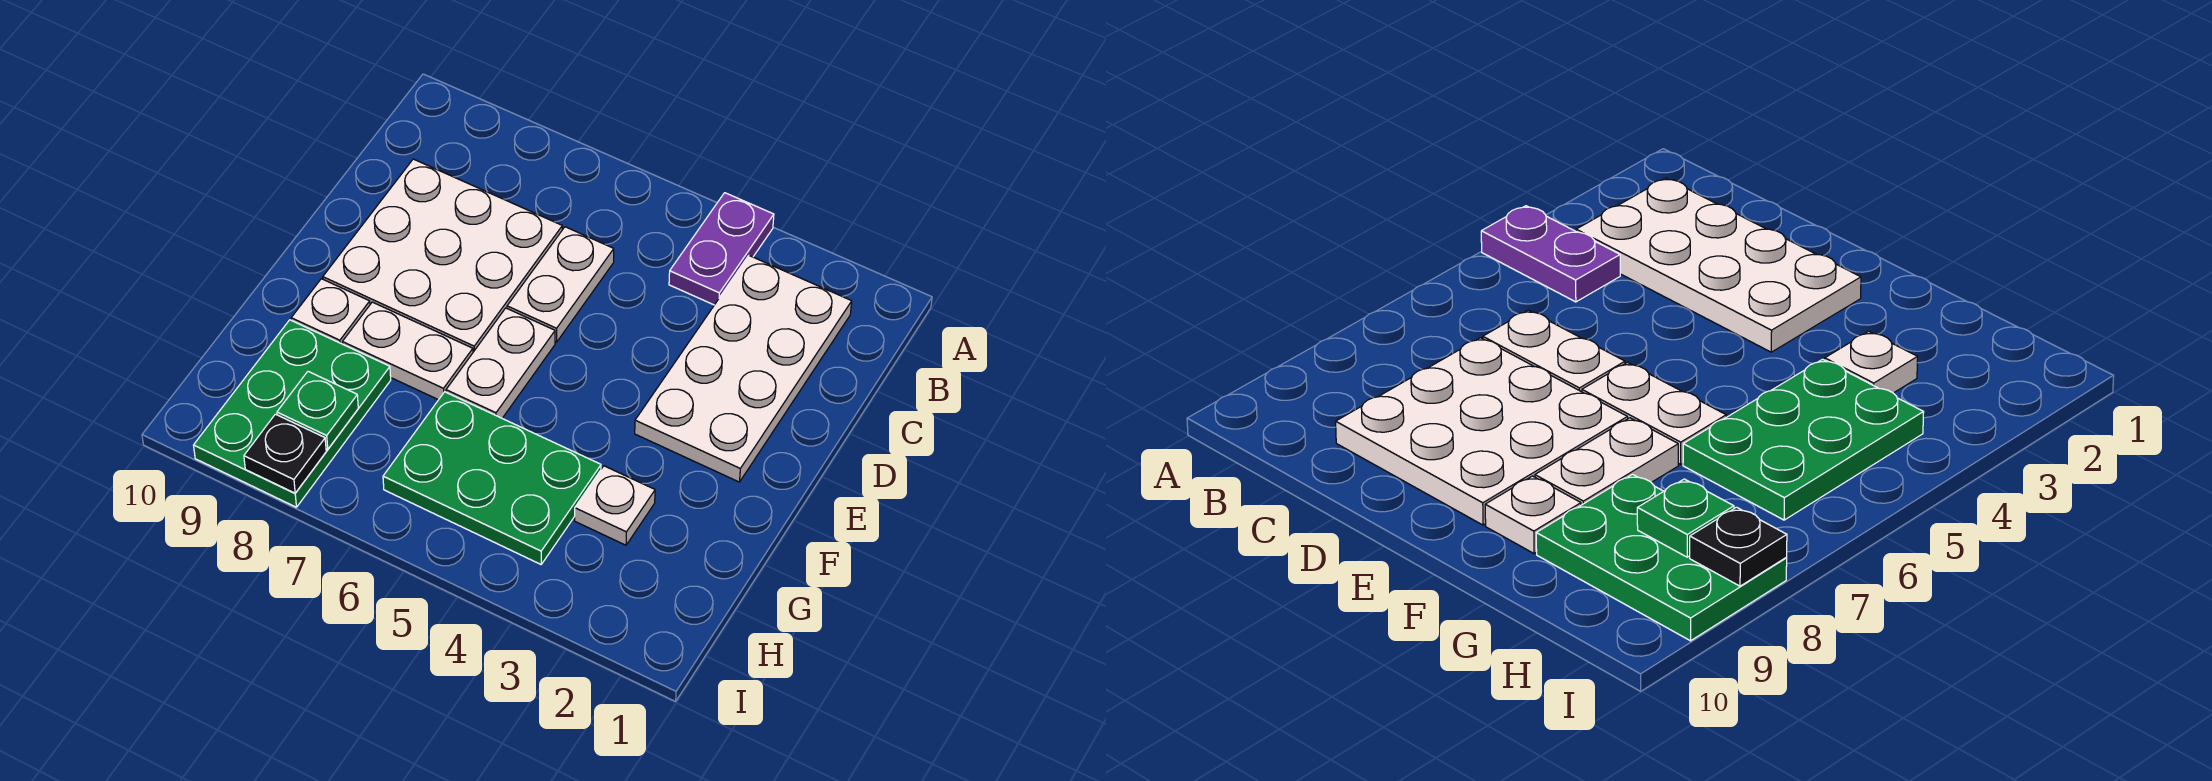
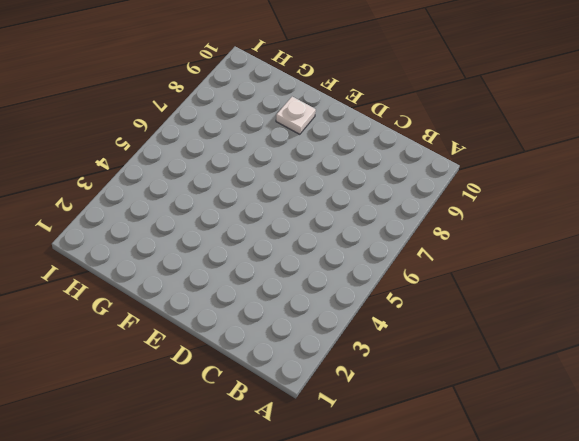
none -> purple plate A4:B4 level 1
none -> white plate B2:E3 level 1
none -> white plate C6:D6 level 1

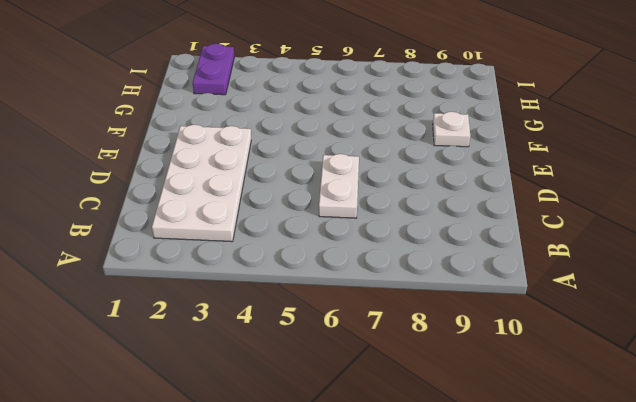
purple plate H2:I2 level 1 -> purple plate A4:B4 level 1
none -> white plate C7:E9 level 1
none -> white plate E6:F6 level 1
none -> white plate F7:F8 level 1

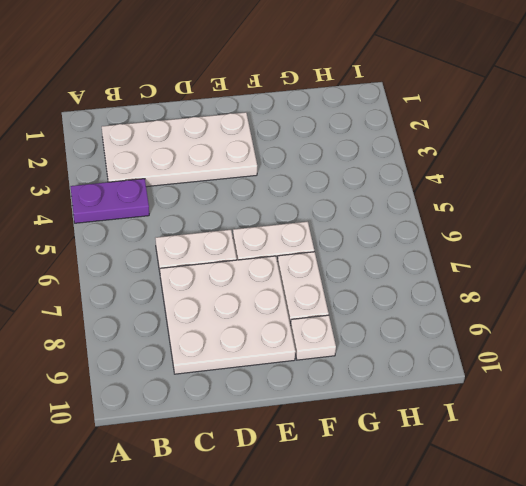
none -> white plate G3 level 1
none -> green plate G4:H6 level 1
none -> green plate G8:I9 level 1

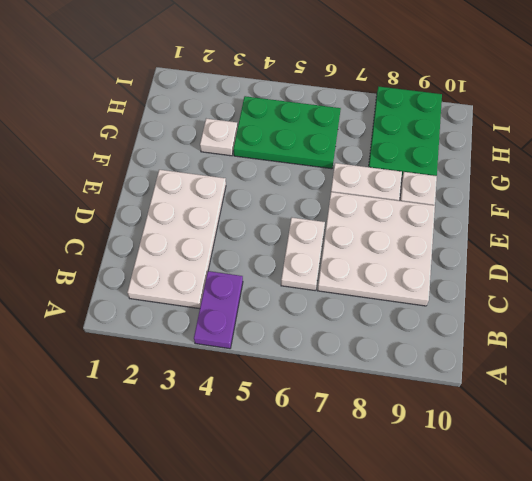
none -> white plate E6:F6 level 1
none -> green plate H8 level 2
none -> black plate I8 level 2

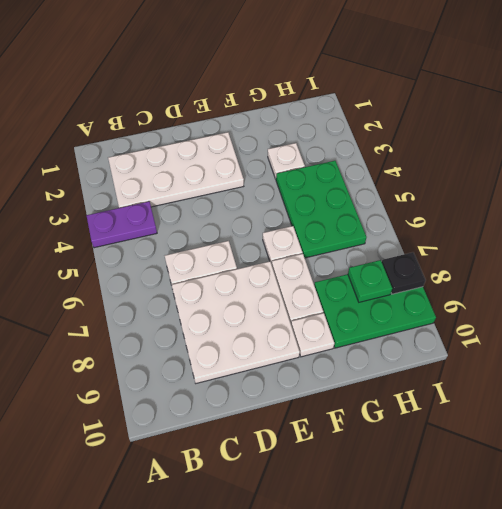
white plate F6 level 1 -> white plate E6:F6 level 1

